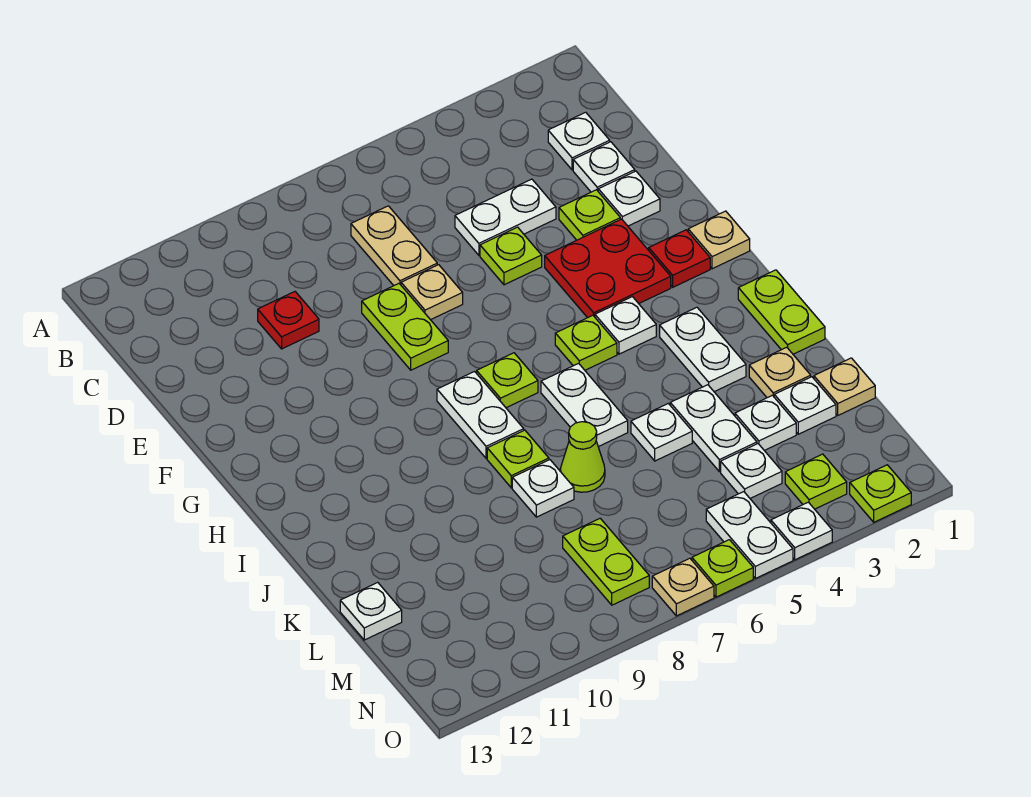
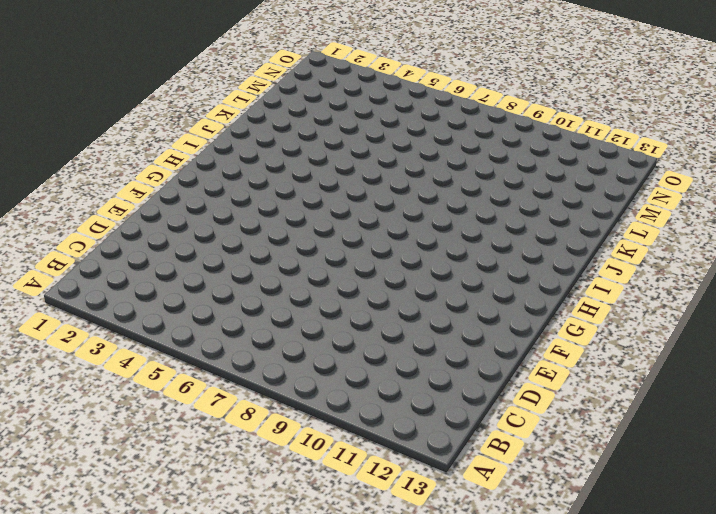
none -> white plate C2 level 1
none -> tan plate C7:D7 level 1
none -> white plate D2 level 1
none -> white plate D4:D5 level 1

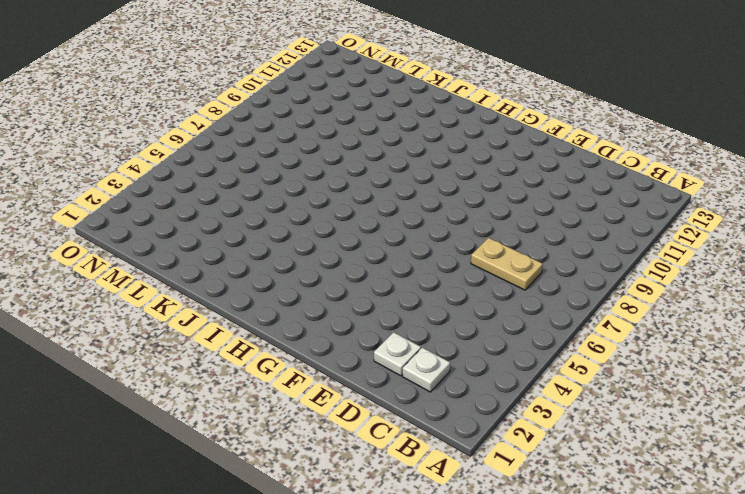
none -> white plate D4:D5 level 1
none -> red plate D10 level 1
none -> white plate E2 level 1
none -> lime plate E3 level 1

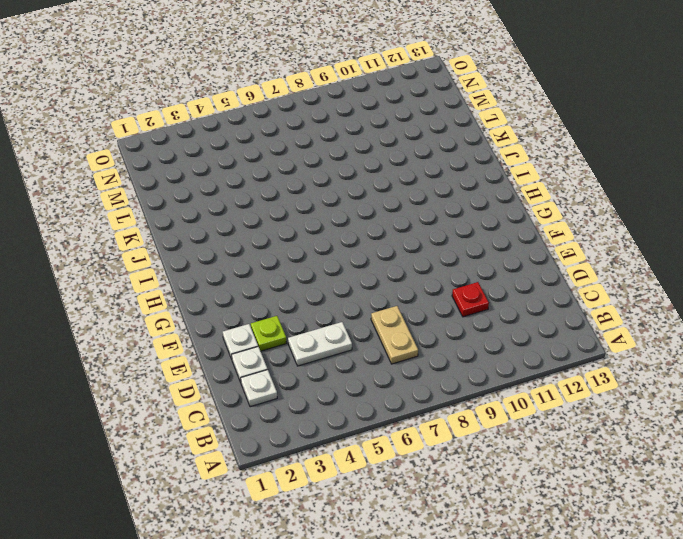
none -> lime plate E5 level 1
none -> tan plate E7 level 1
none -> lime plate E8:F8 level 1
none -> red plate F3:G4 level 1

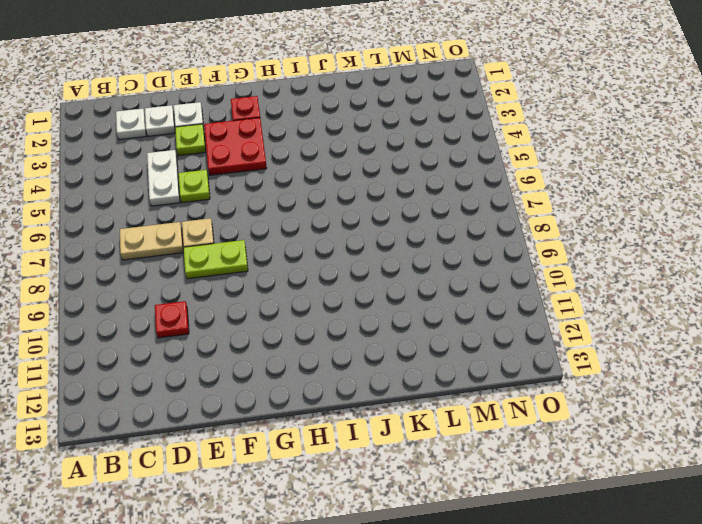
none -> tan plate G1 level 1
none -> white plate H4 level 1
none -> lime plate H5 level 1
none -> lime plate H7 level 1

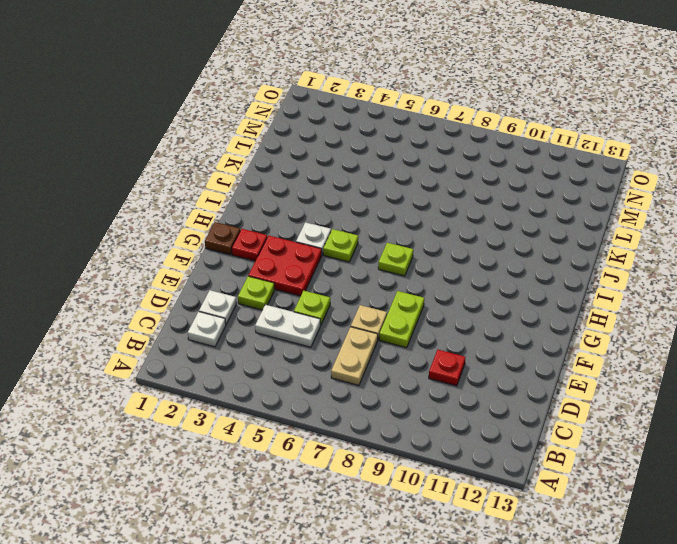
brown plate G1 level 1 -> tan plate G1 level 1
none -> white plate E2 level 1
none -> white plate H8:I8 level 1
none -> lime plate I1:J1 level 1
none -> white plate I3:J3 level 1

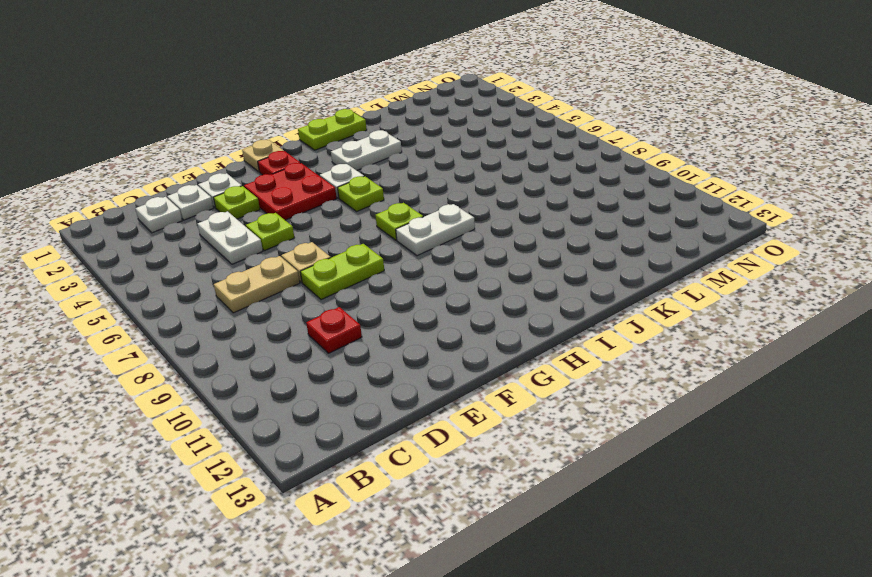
none -> white plate I6:J6 level 1
none -> lime plate J8 level 1
none -> tan plate K2 level 1
none -> white plate K4:L4 level 1

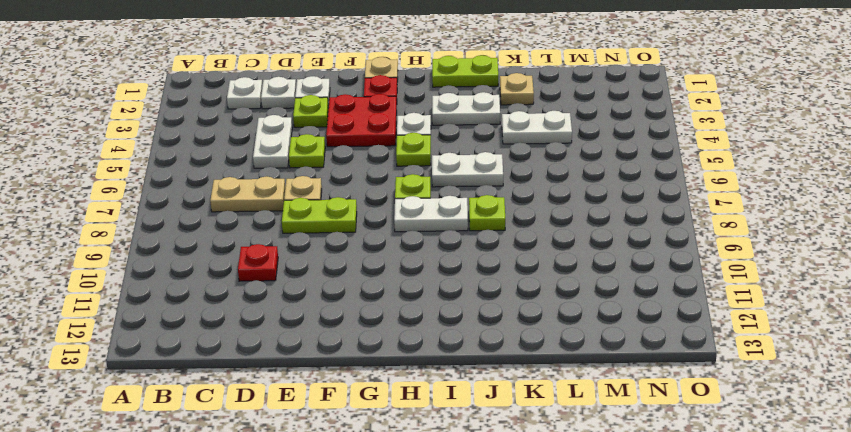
none -> white plate K5 level 1
none -> lime cone K7 level 1
none -> white plate K8 level 1
none -> tan plate L1 level 1

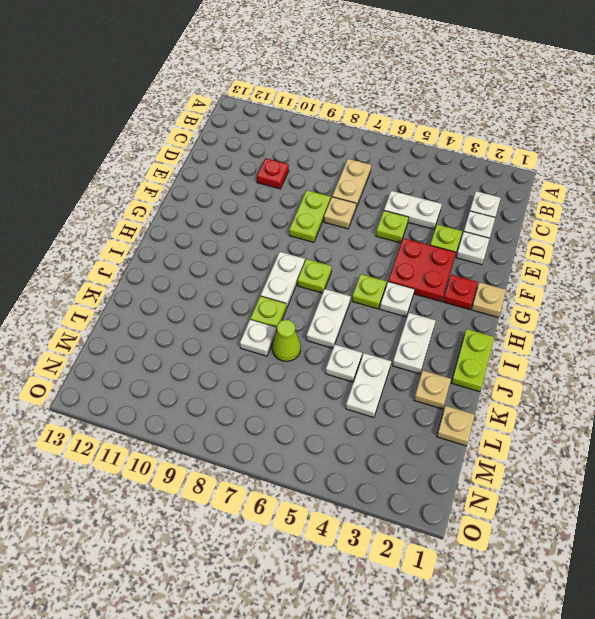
none -> white plate L2 level 1
none -> white plate L3 level 1
none -> white plate L13 level 1
none -> white plate M4 level 1

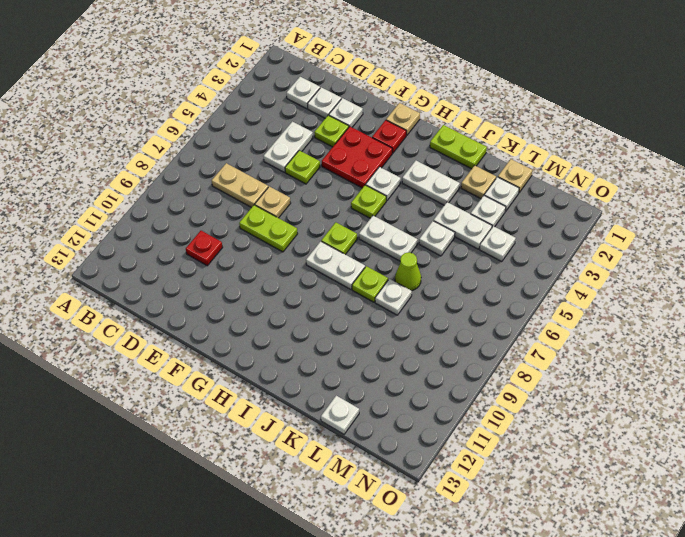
none -> lime plate M8:N8 level 1
none -> lime plate N3 level 1
none -> white plate N5:O5 level 1
none -> lime plate O2 level 1

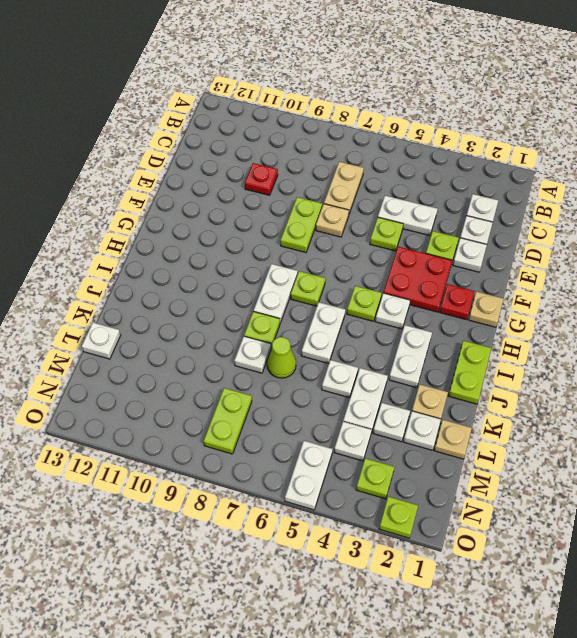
none -> white plate O4 level 1
none -> lime plate O6 level 1
none -> tan plate O7 level 1

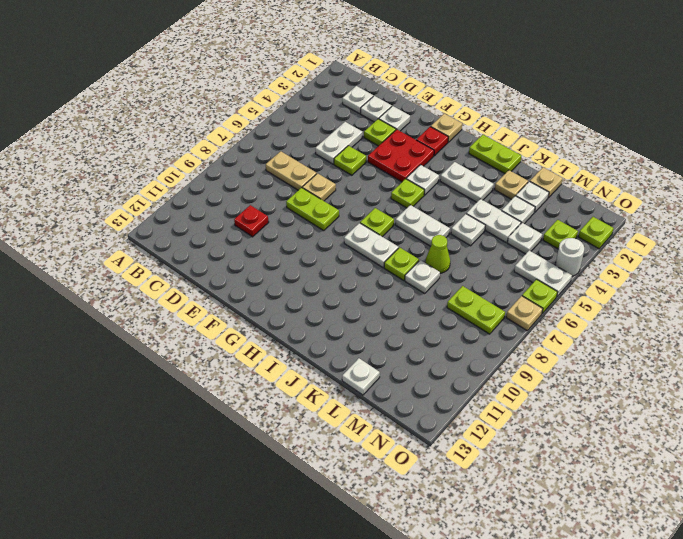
white round brick O4 level 1 -> white plate O4 level 1

